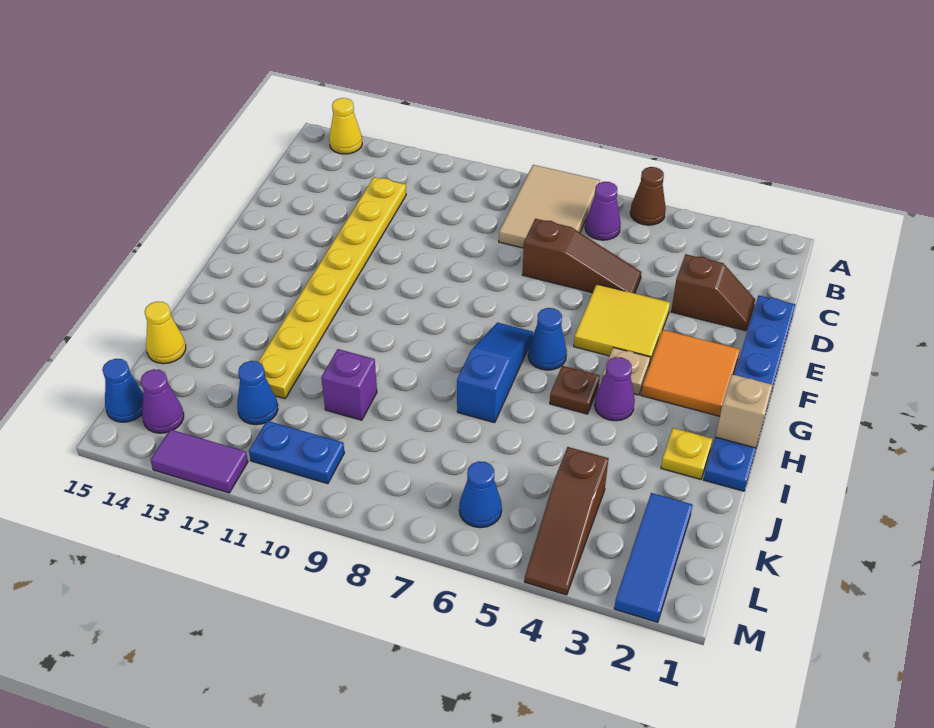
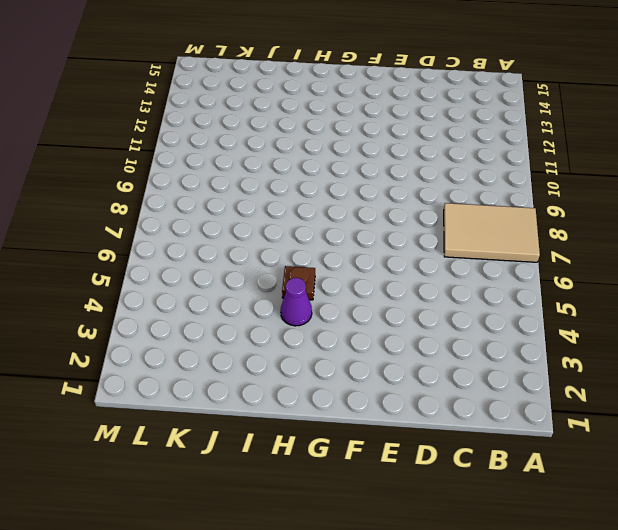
none -> brown cone A5 level 1
none -> yellow cone A14 level 1
none -> purple cone B6 level 1

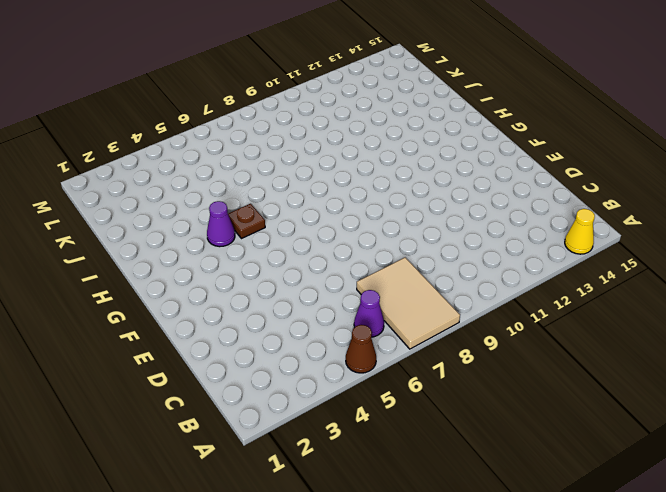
none -> yellow plate C12:J12 level 1
none -> blue plate D1:I1 level 1
none -> brown slope D2:D3 level 1 top 3

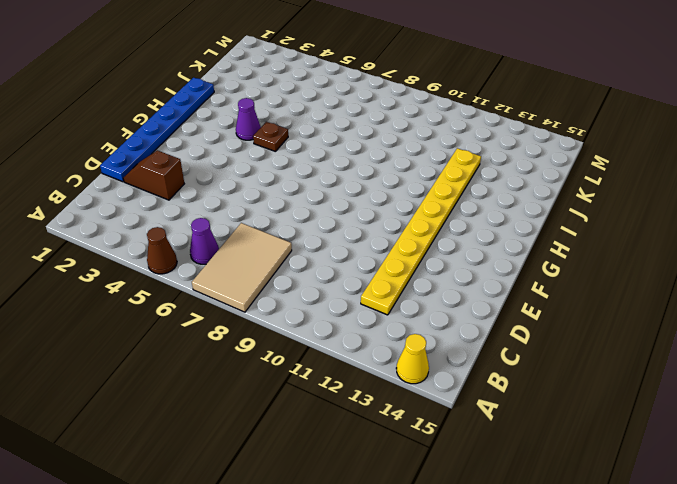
none -> brown slope D5:D7 level 1 top 7
none -> yellow tile E4:F5 level 1
none -> orange tile F2:G3 level 1

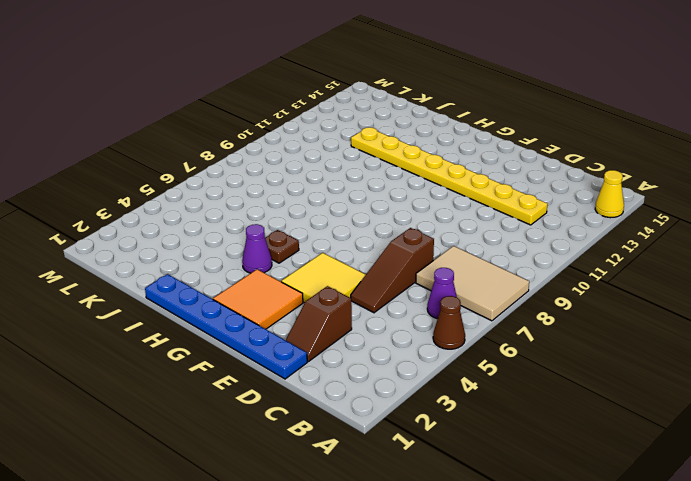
none -> tan plate G4 level 1
none -> blue cone G6 level 1
none -> blue slope G7:I7 level 1 top I

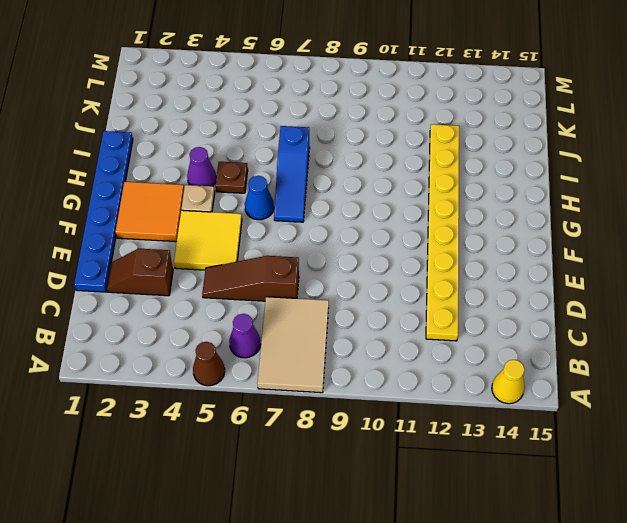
none -> yellow plate I2 level 1
none -> purple brick J10 level 1
none -> yellow cone J15 level 1

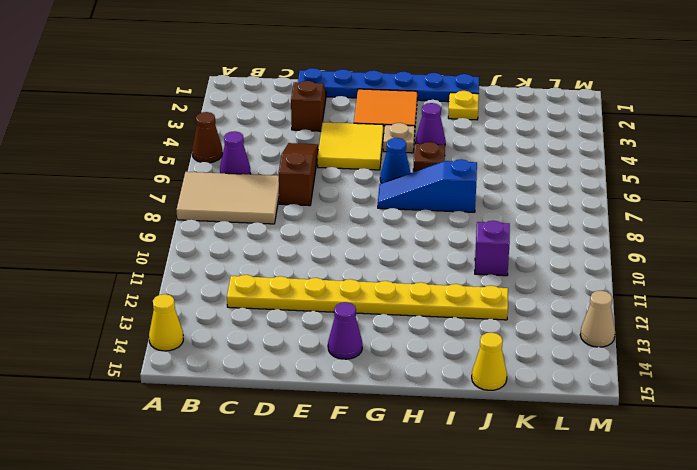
purple cone F14 level 1 -> purple cone L14 level 1
tan cone M13 level 1 -> purple tile M12:M13 level 1
none -> blue tile K2:M2 level 1
none -> brown slope K4:M4 level 1 top K
none -> blue cone K12 level 1

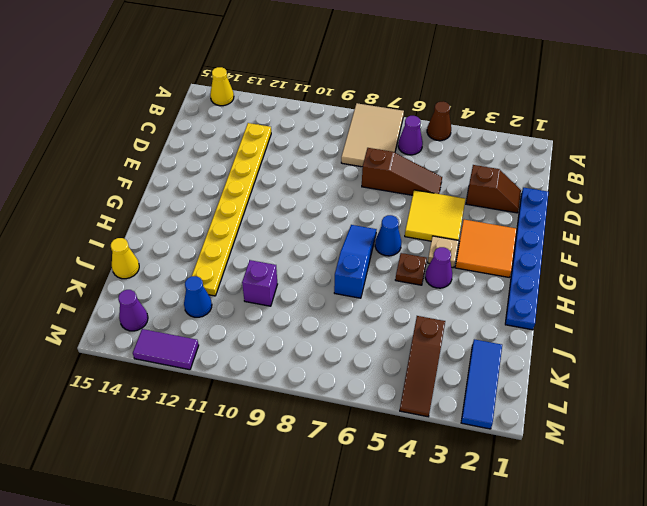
none -> yellow plate I2 level 1
none -> blue cone L6 level 1
none -> blue plate L10:L11 level 1

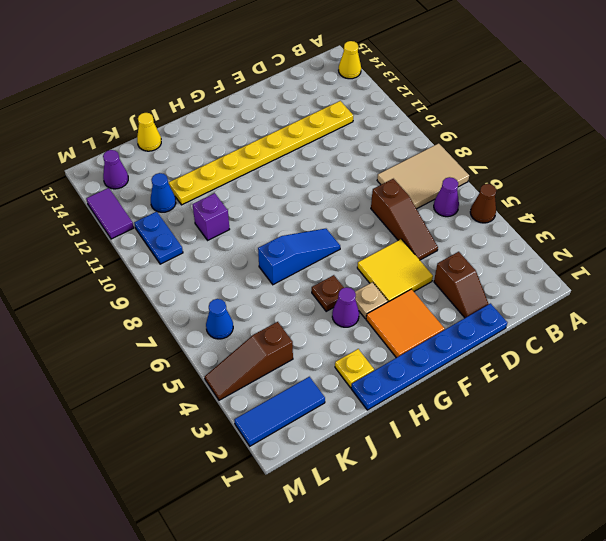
none -> blue cone G6 level 1
none -> blue cone L15 level 1
none -> tan brick H1 level 2

